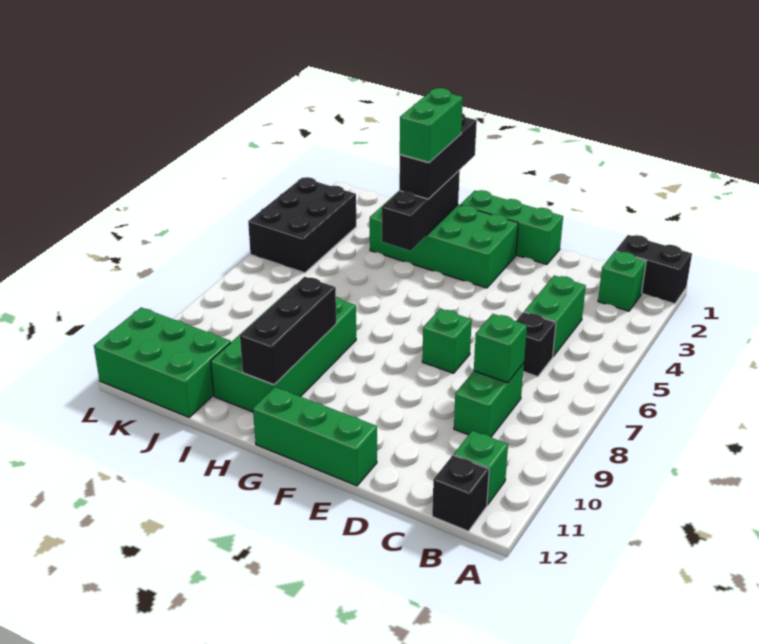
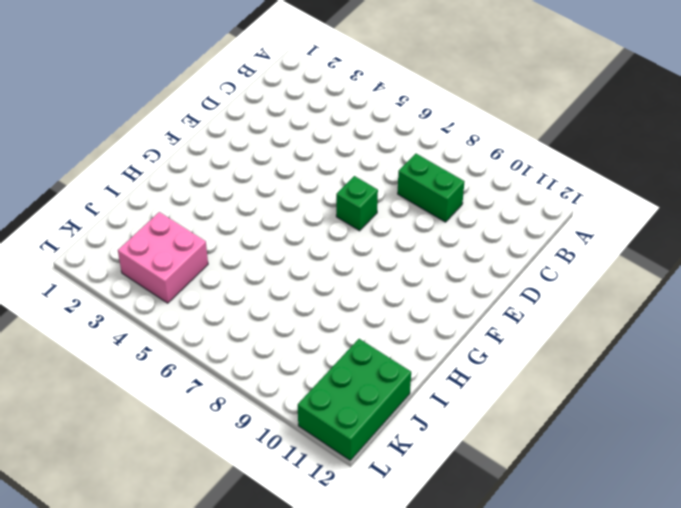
pink brick J3:K4 level 1 -> black brick K3:L5 level 1
none -> black brick A1:B1 level 1
none -> green brick B2 level 1
none -> green brick B11 level 1

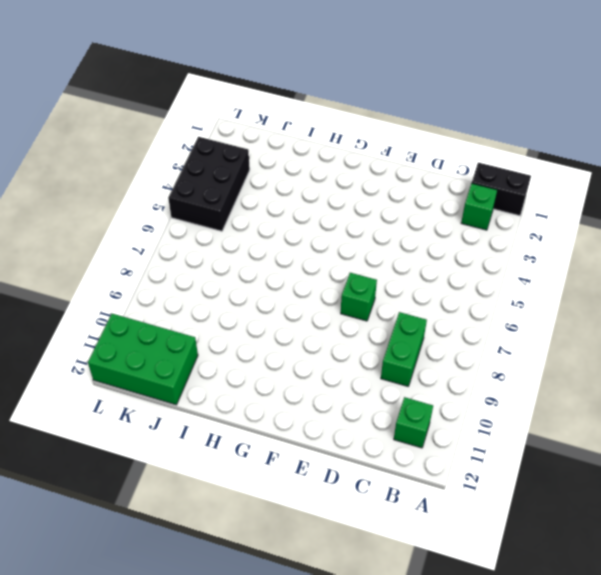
none -> black brick B12 level 1
none -> green brick C4:C5 level 1
none -> black brick C6 level 1

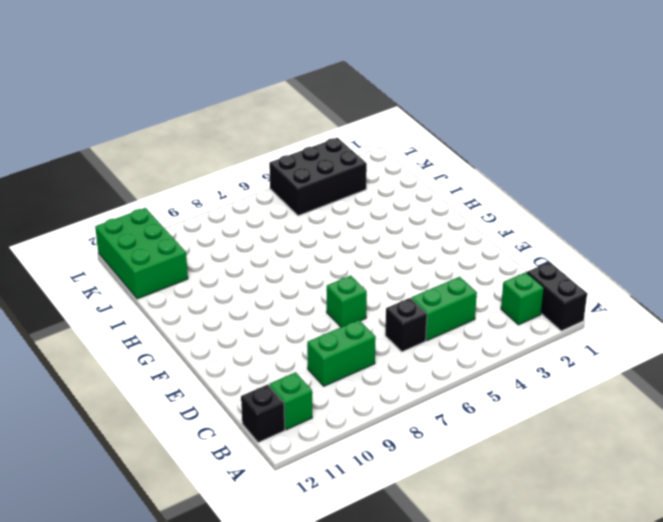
none -> green brick E1:G1 level 1
none -> green brick E12:G12 level 1
none -> green brick F2:I3 level 1

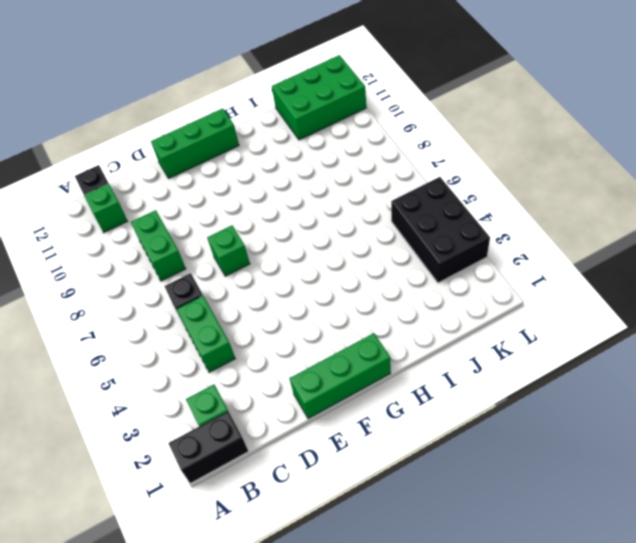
none -> green brick F2:I3 level 1
none -> green brick H8:I11 level 1
none -> green brick C8 level 2

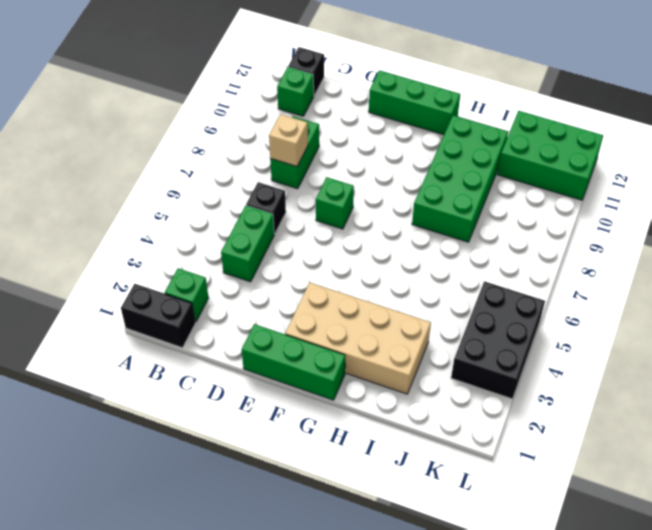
tan brick C8 level 2 -> green brick C8 level 2
tan brick F2:I3 level 1 -> green brick F2:I3 level 1
none -> black brick H2:H4 level 2
none -> black brick H9:H11 level 2
none -> black brick H1:H3 level 3

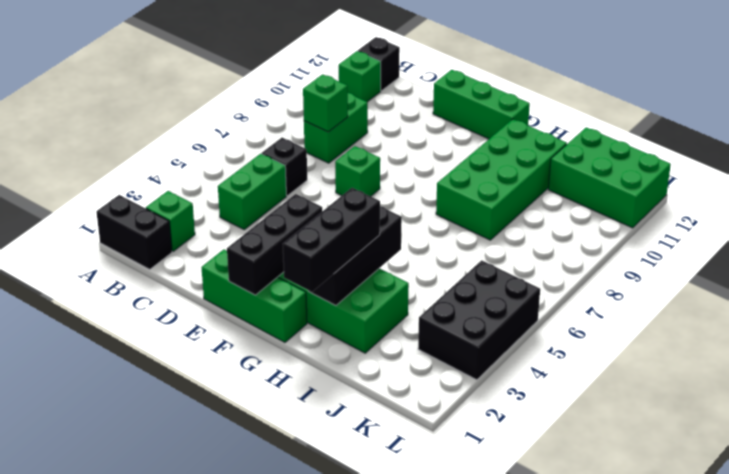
black brick F1:F3 level 2 -> black brick H9:H11 level 2
none -> green brick H2:H3 level 4

